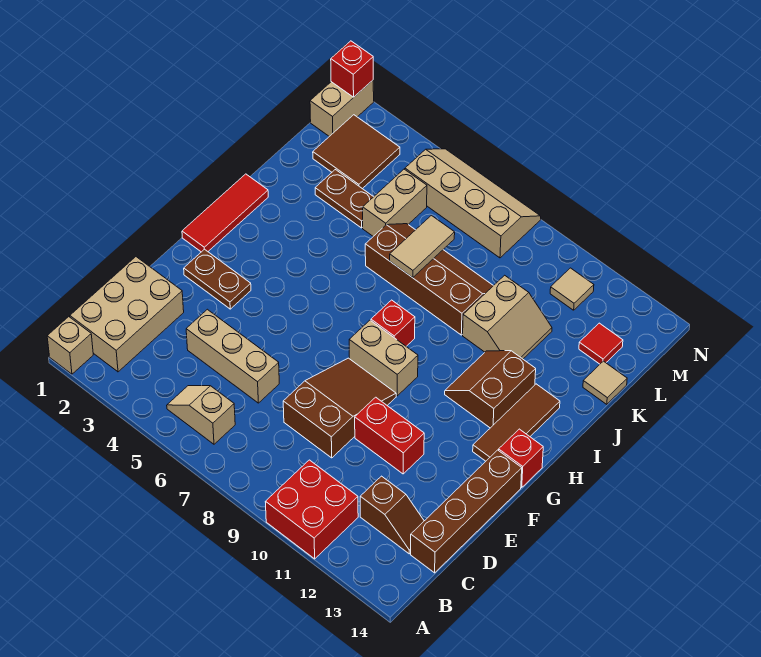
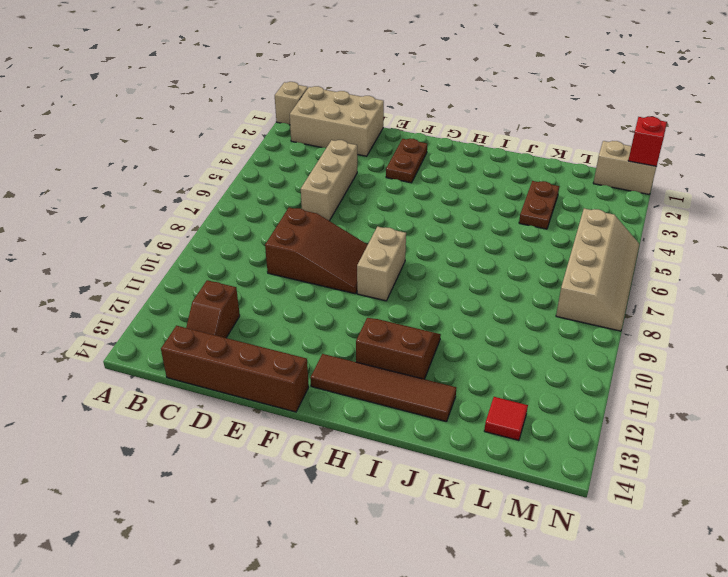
brown tile G13:J13 level 1 -> brown tile G13:I13 level 1
none -> red brick A10:B11 level 1
none -> tan slope B5:B6 level 1 top 6
none -> red brick E10:E11 level 1

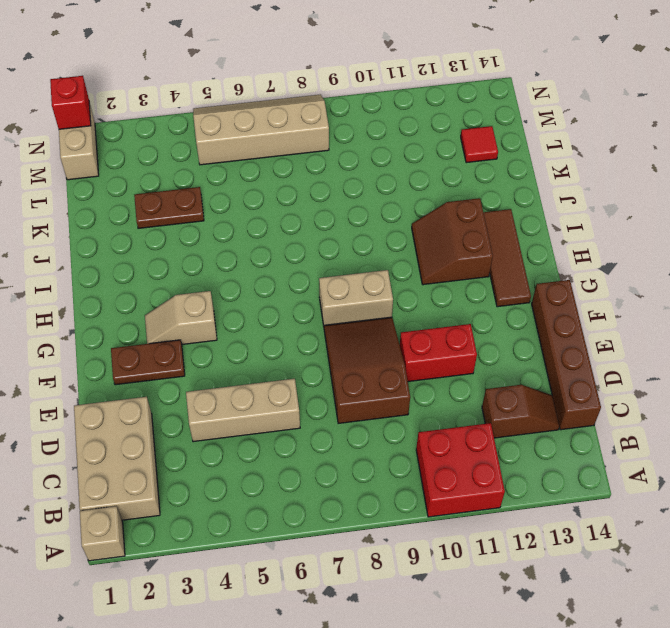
tan slope G3:G4 level 1 top 4 -> tan slope B5:B6 level 1 top 6
none -> red tile G1:I1 level 1
none -> red brick G14 level 1
none -> red brick H8 level 1

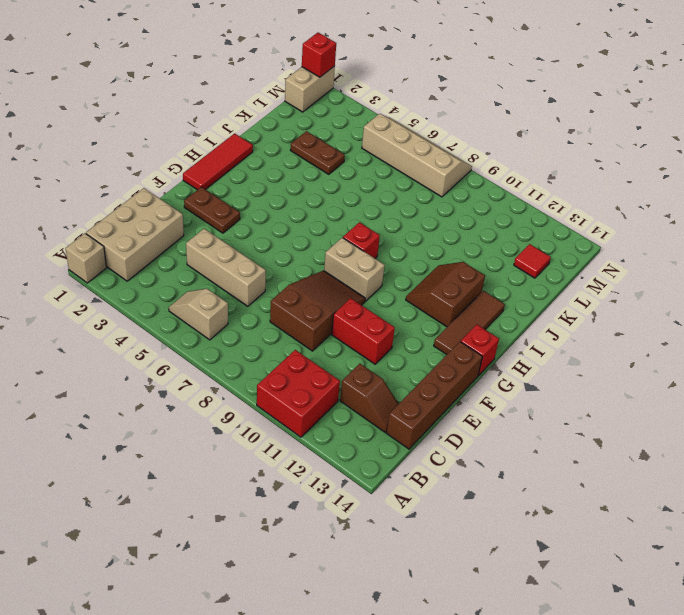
none -> brown slope J6:K9 level 1 top J
none -> tan slope J10:K11 level 1 top 10
none -> tan brick K5:L5 level 1

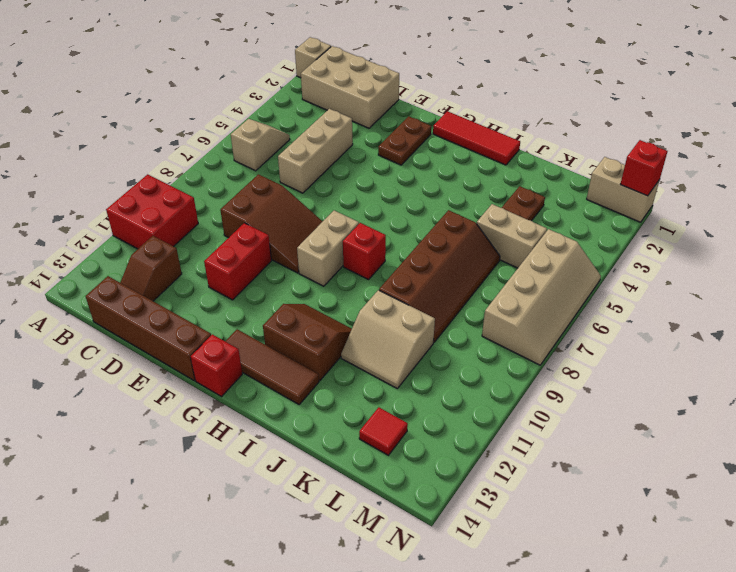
none -> tan tile K14 level 1
none -> brown tile L2:M3 level 1
none -> tan tile M11 level 1

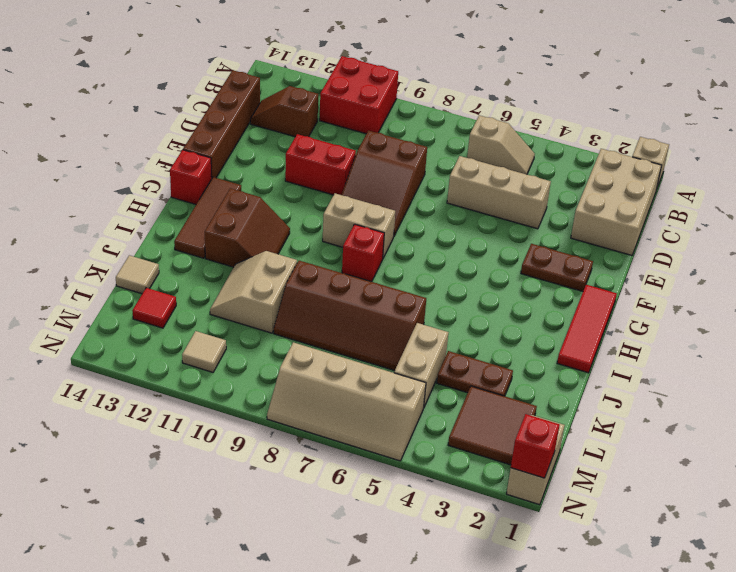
none -> tan tile J7:K7 level 2

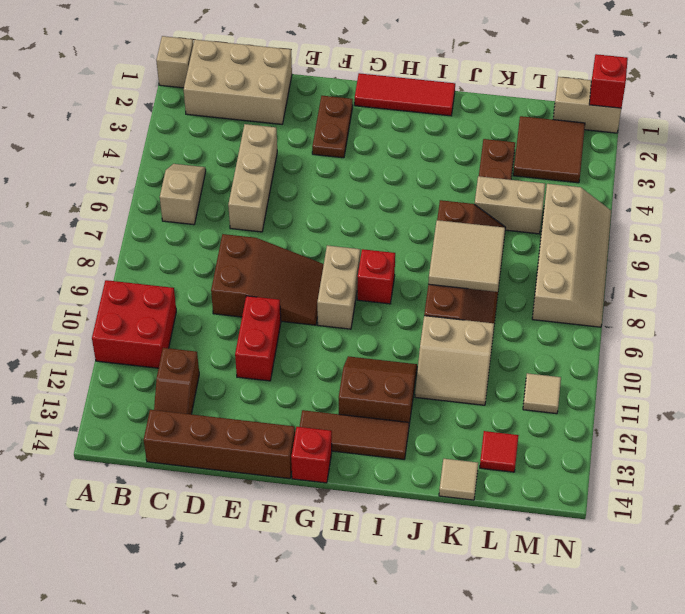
tan tile J7:K8 level 2 -> tan tile J7:K7 level 2

